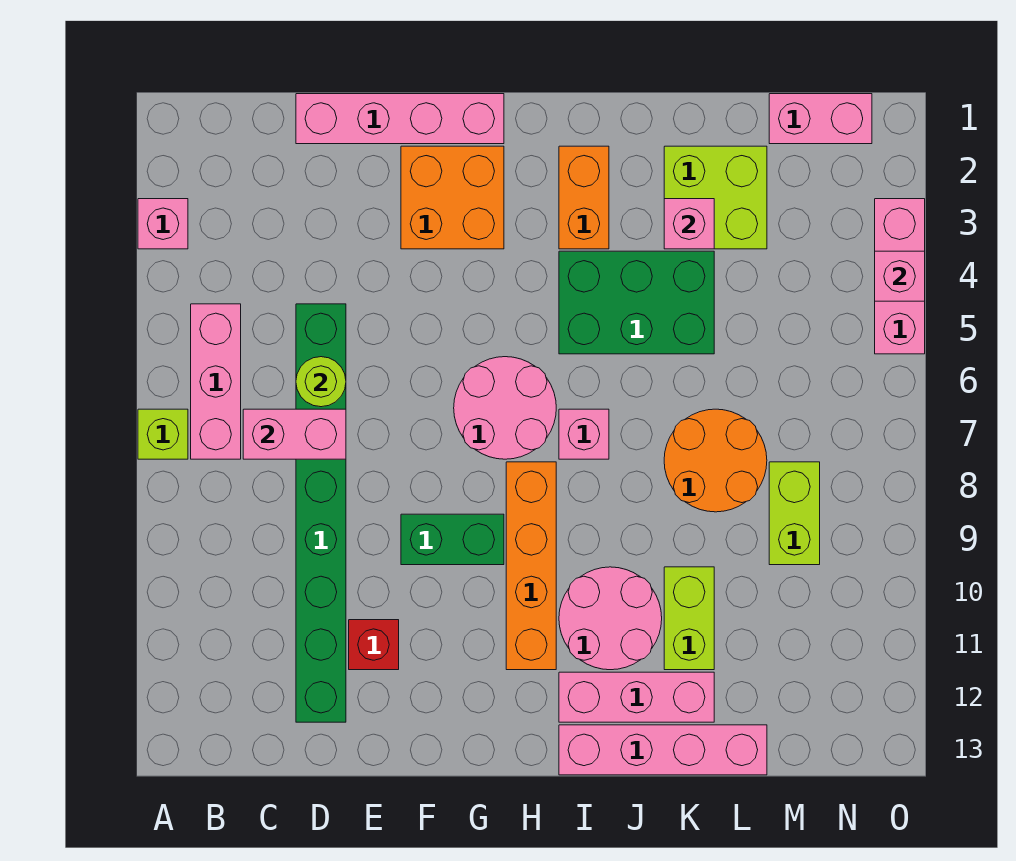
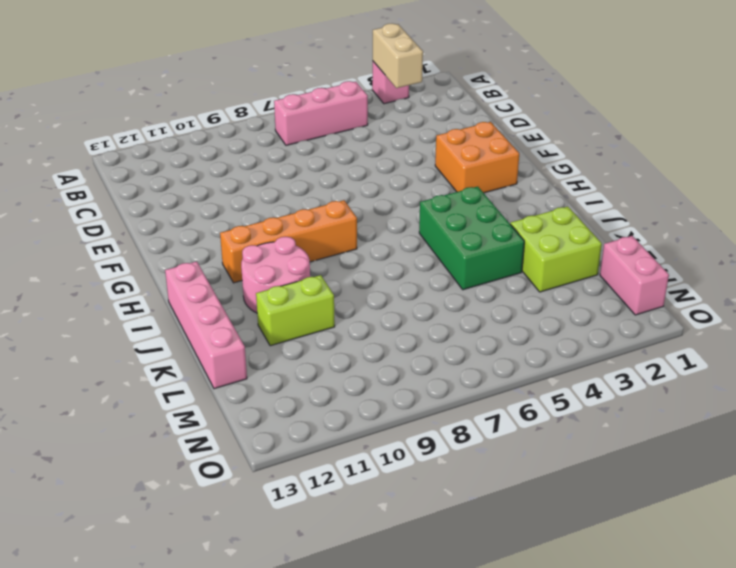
tan brick A3:B3 level 2 -> none
none -> lime brick A7 level 1
none -> pink brick D1:G1 level 1
none -> green brick D5:D12 level 1

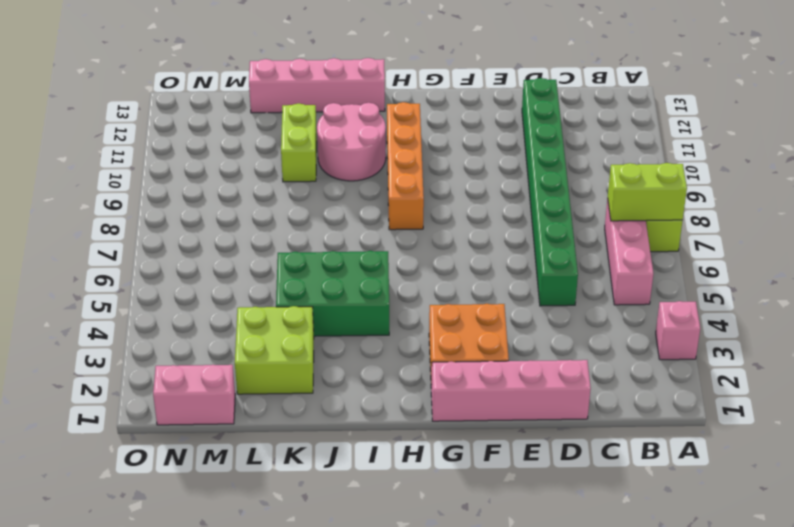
lime brick A7:B7 level 2 -> lime brick M8:M9 level 1
none -> red brick E11 level 1
none -> green brick F9:G9 level 1
none -> pink round brick G6:H7 level 1

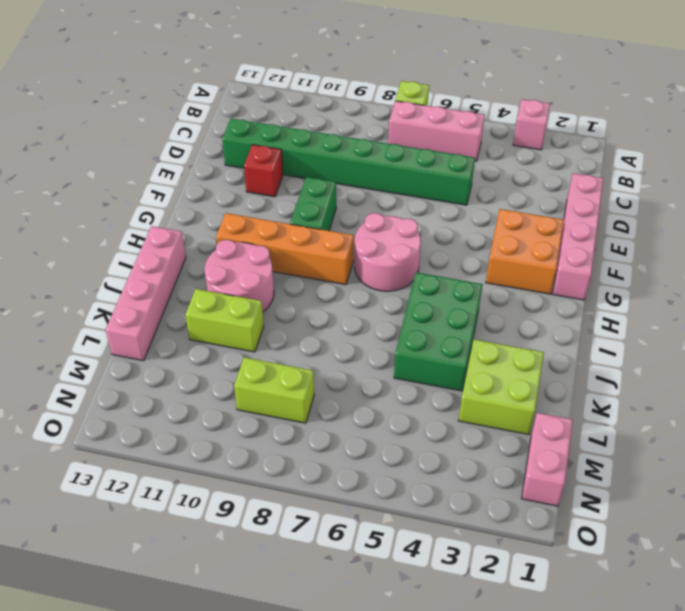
none -> orange brick I2:I3 level 1
none -> pink brick I7 level 1
none -> pink brick I12:K12 level 1

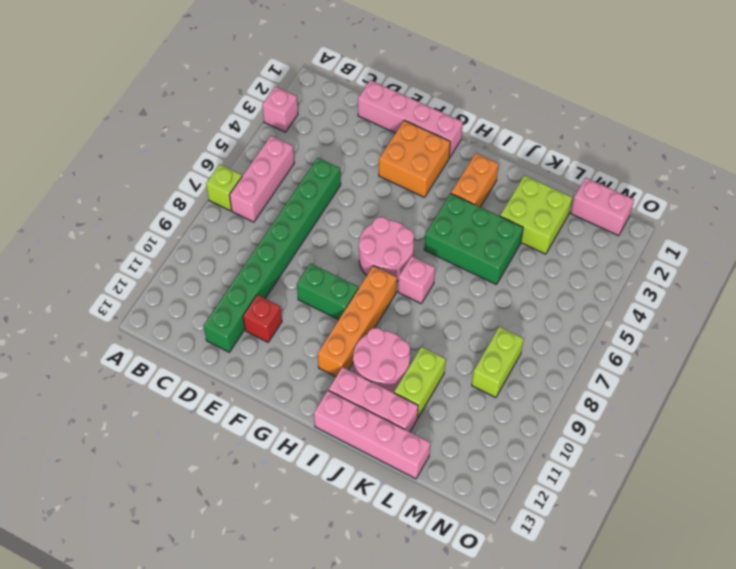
none -> orange round brick K7:L8 level 1
none -> pink brick O3:O5 level 1
none -> pink brick C7:D7 level 2

